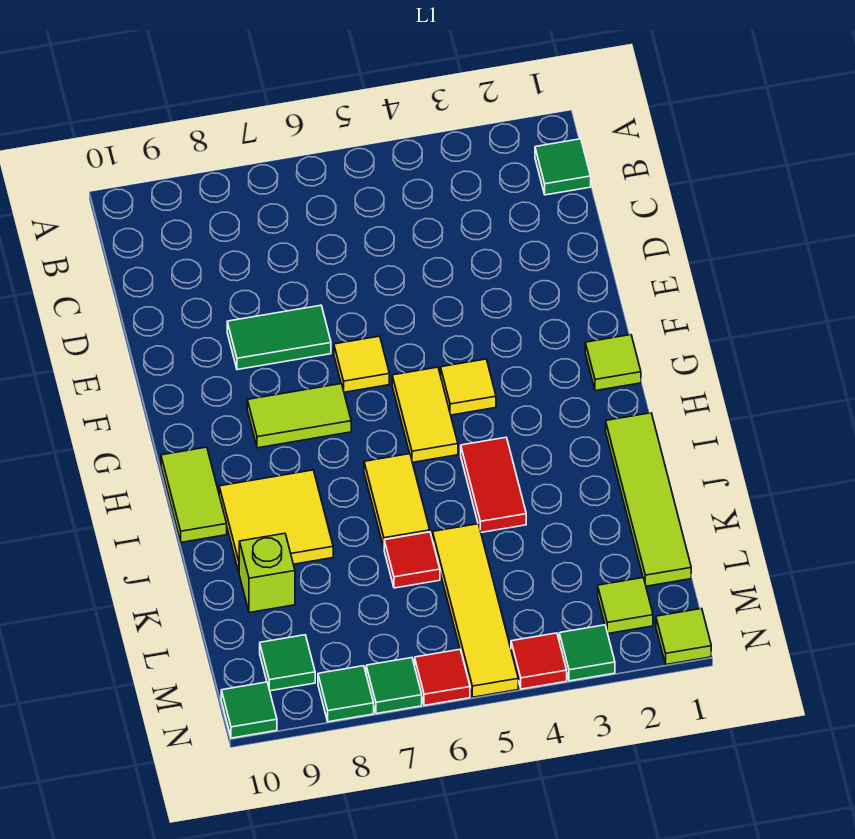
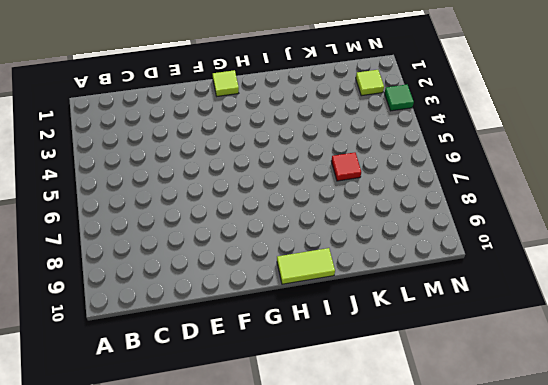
none -> green tile B1 level 1
none -> green tile E7:E8 level 1
none -> yellow tile F6 level 1

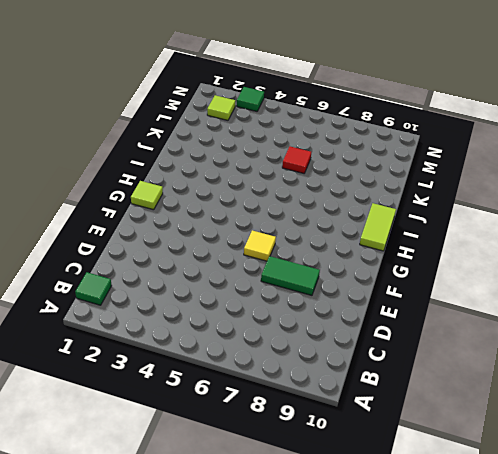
none -> yellow tile G4 level 1
none -> yellow tile G5:H5 level 1
none -> lime tile G7:G8 level 1

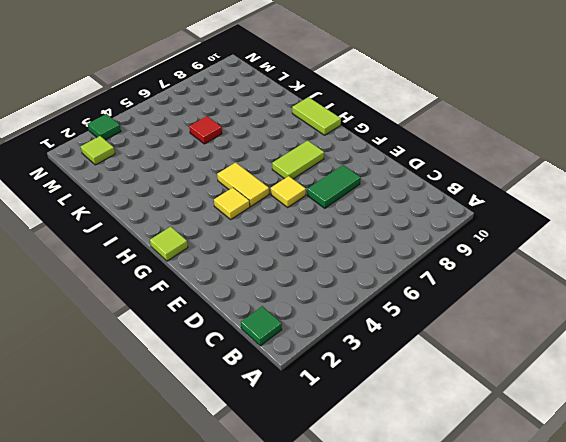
none -> lime tile I1:L1 level 1
none -> red tile I4:J4 level 1
none -> yellow tile I6:J6 level 1

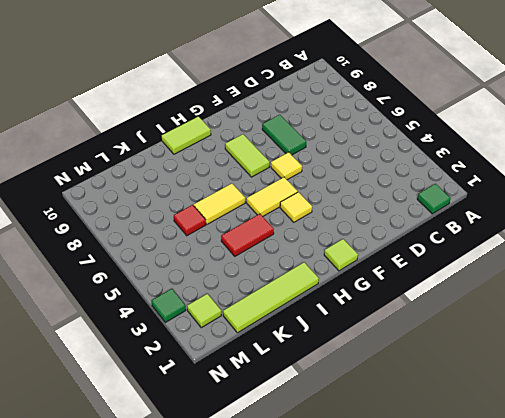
none -> yellow tile I8:J9 level 1
none -> yellow tile K5:N5 level 1
none -> lime brick K9 level 1

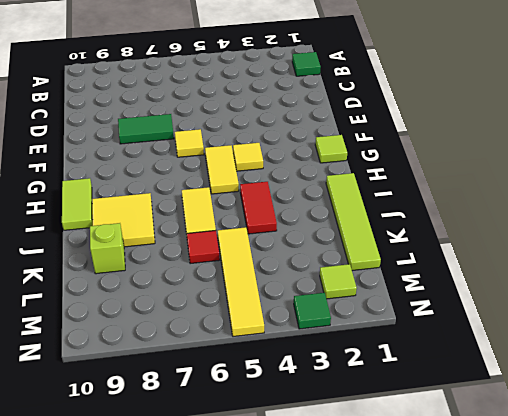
none -> lime tile G7:G8 level 1
none -> green tile M9 level 1
none -> lime tile N1 level 1

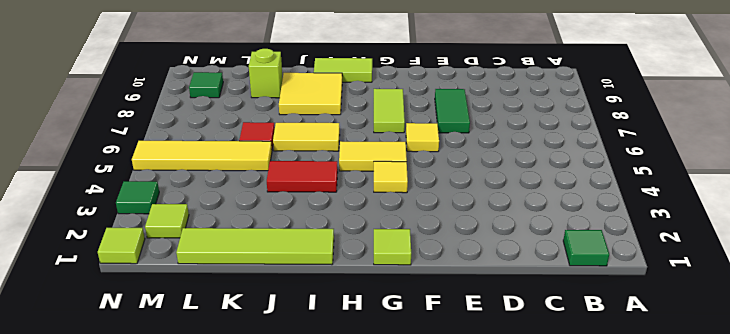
none -> red tile N4 level 1
none -> red tile N6 level 1
none -> green tile N7 level 1

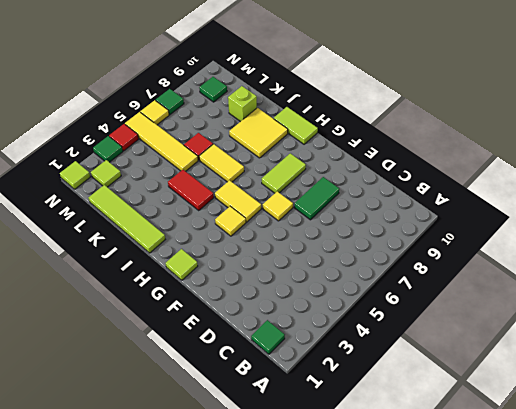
yellow tile N6 level 1 -> red tile N6 level 1
none -> green tile N8 level 1
none -> green tile N10 level 1

